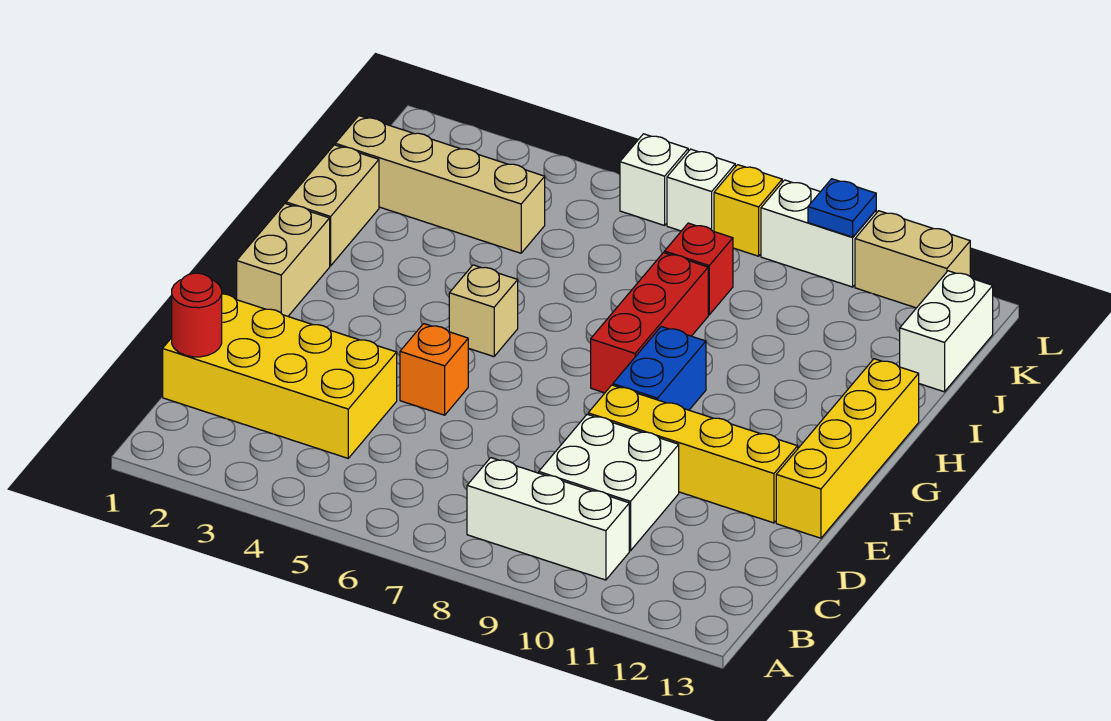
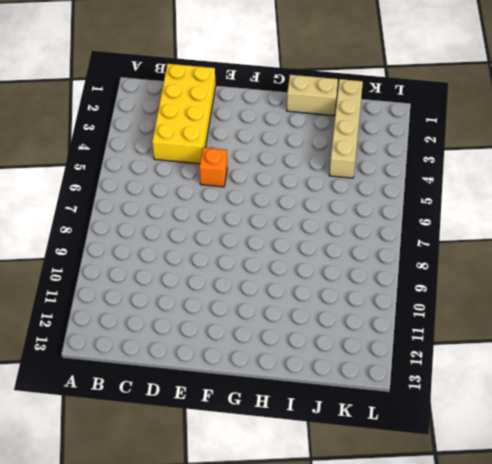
none -> white brick B8:B10 level 1
none -> white brick C9:D10 level 1
none -> yellow brick E9:E12 level 1

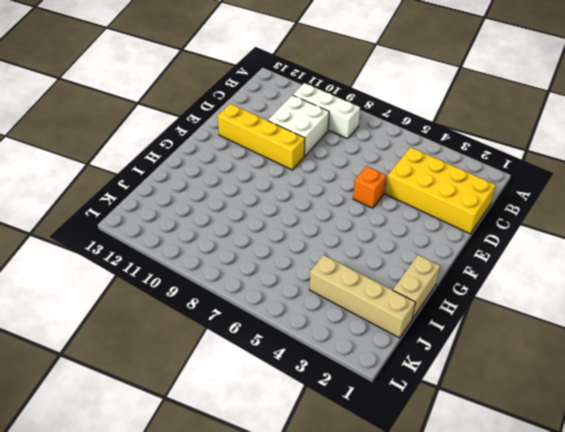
none -> yellow brick E13:H13 level 1
none -> tan brick F1:G1 level 1
none -> blue brick F9:G9 level 1

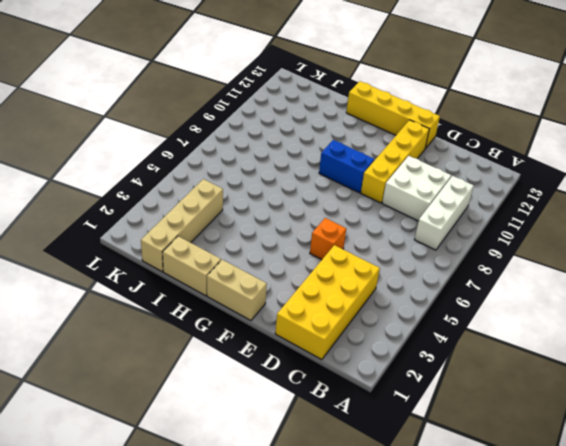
none -> tan brick G5 level 1
none -> red brick G8:I8 level 1
none -> red brick J8 level 1

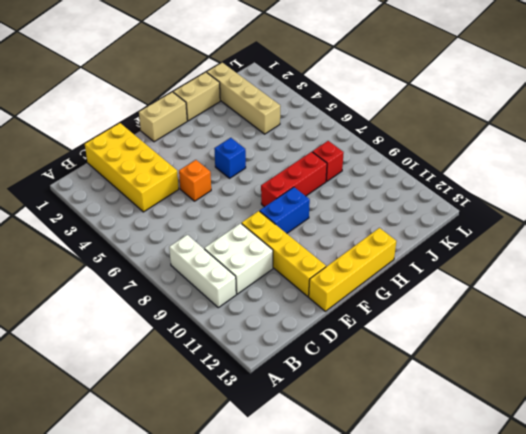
blue brick G5 level 1 -> tan brick G5 level 1
none -> white brick J13:K13 level 1
none -> white brick L6 level 1
none -> white brick L7 level 1

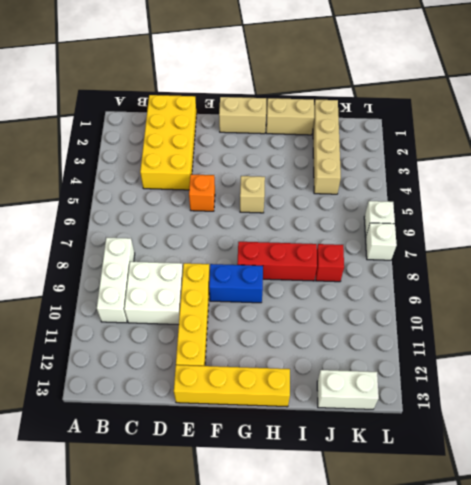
none -> yellow brick L8 level 1
none -> white brick L9:L10 level 1
none -> tan brick L11:L12 level 1

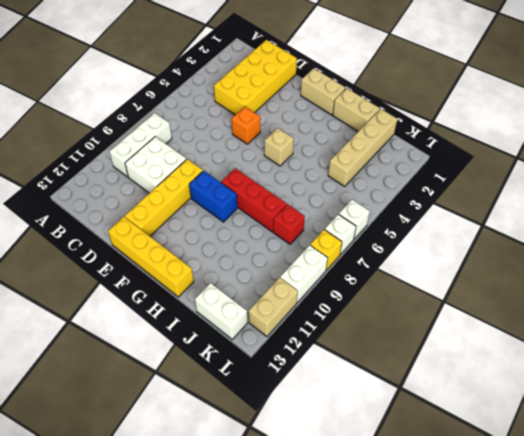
none -> red round brick C1 level 2
none -> blue plate L10 level 2

